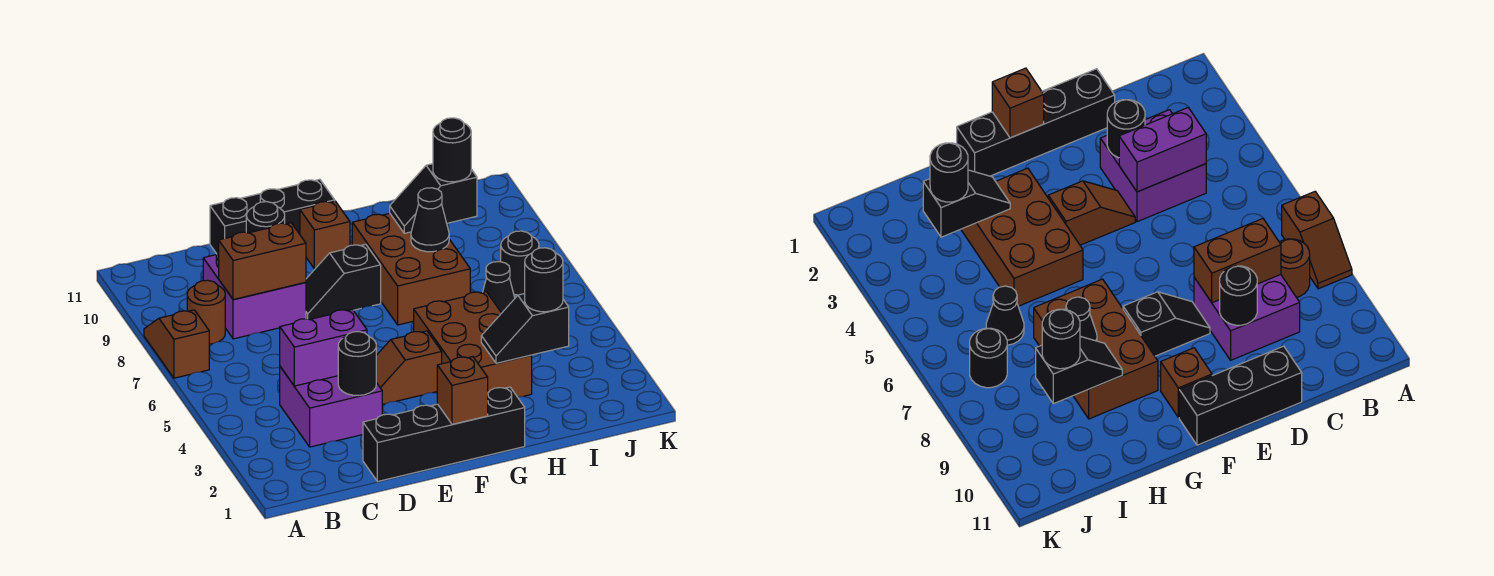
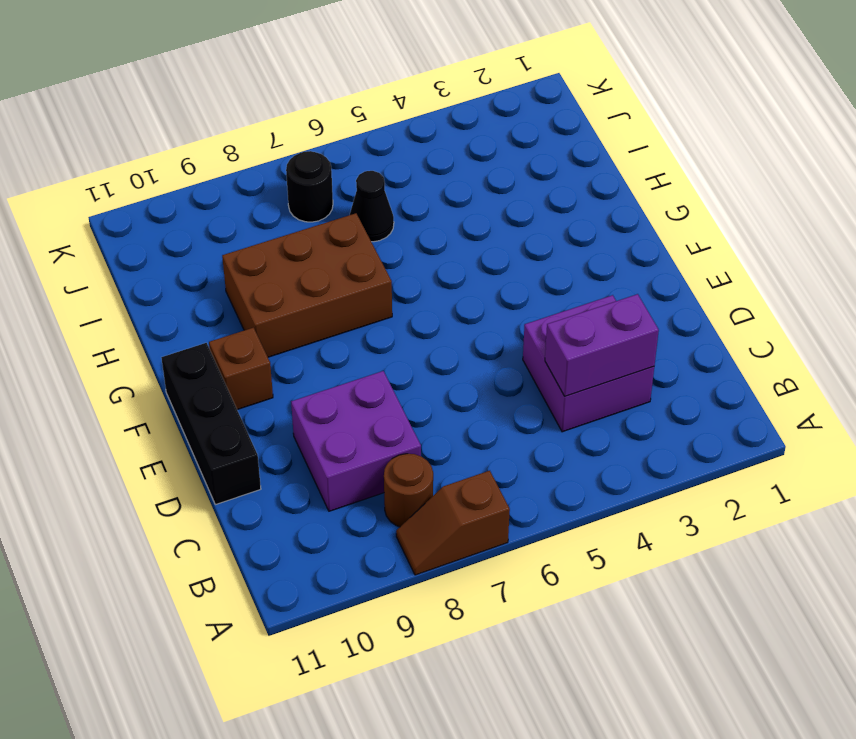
purple brick C3:C4 level 2 -> purple brick C4:D4 level 2
none -> black brick D1:G1 level 1
none -> brown slope E4:F4 level 1 top F
none -> black slope E8:F8 level 1 top F

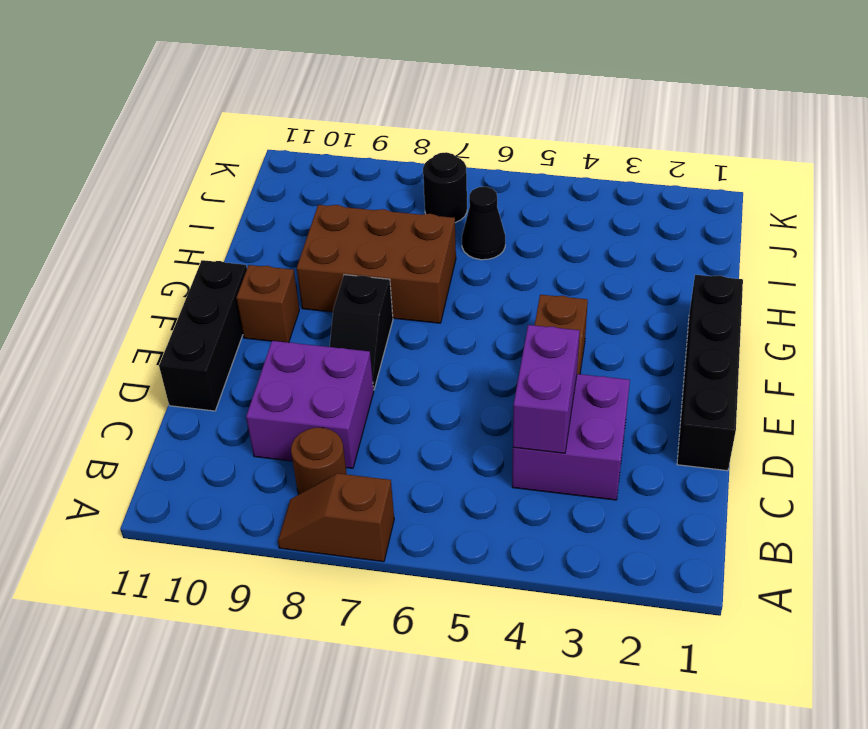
none -> brown brick G3:H5 level 1
none -> brown brick C8:D8 level 2
none -> black round brick D3 level 2

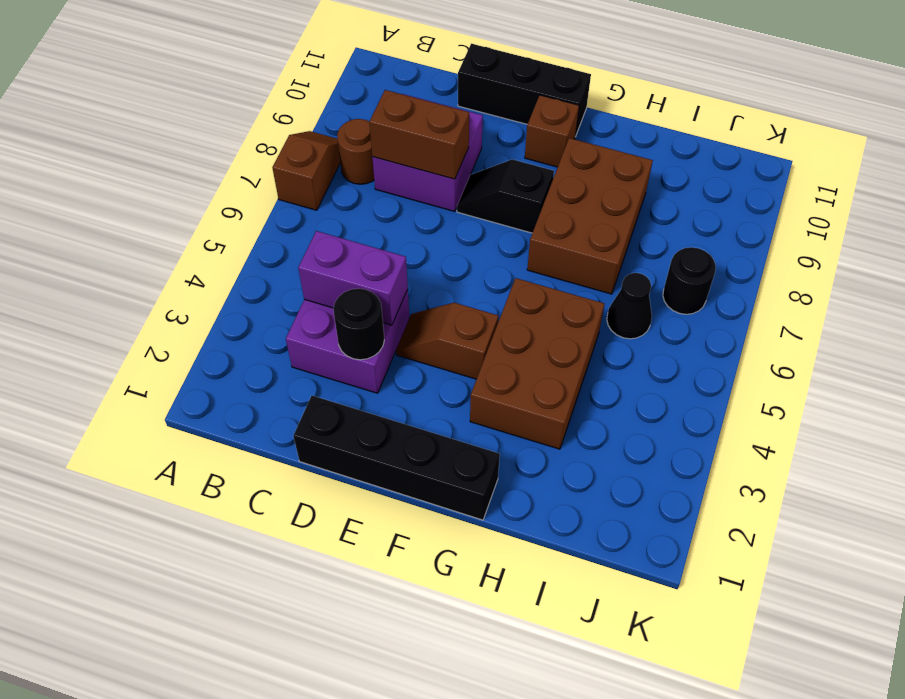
none -> black round brick D9 level 2
none -> brown brick F1 level 2
none -> black slope H3:I3 level 2 top I

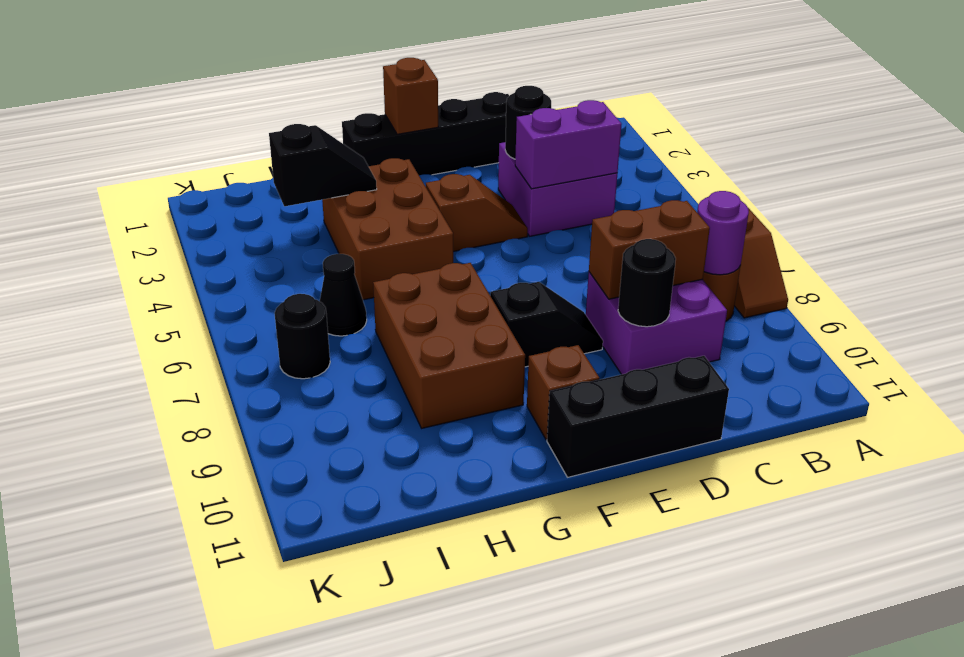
purple round brick B8 level 2 -> none
none -> black cone H8 level 2
none -> black slope H9:I9 level 2 top I
none -> black round brick I3 level 3

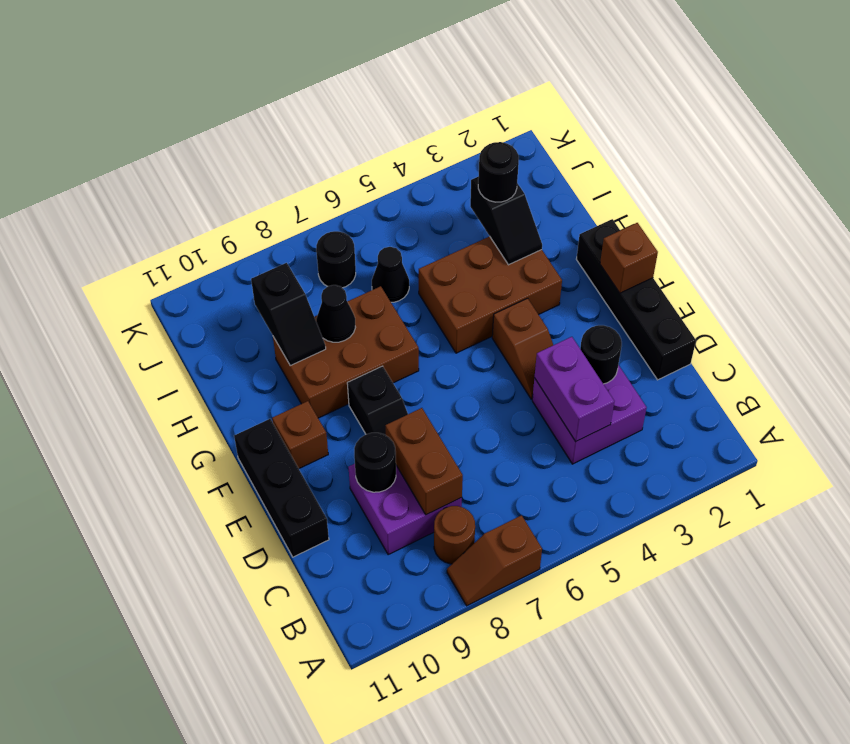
none -> black round brick I9 level 3

